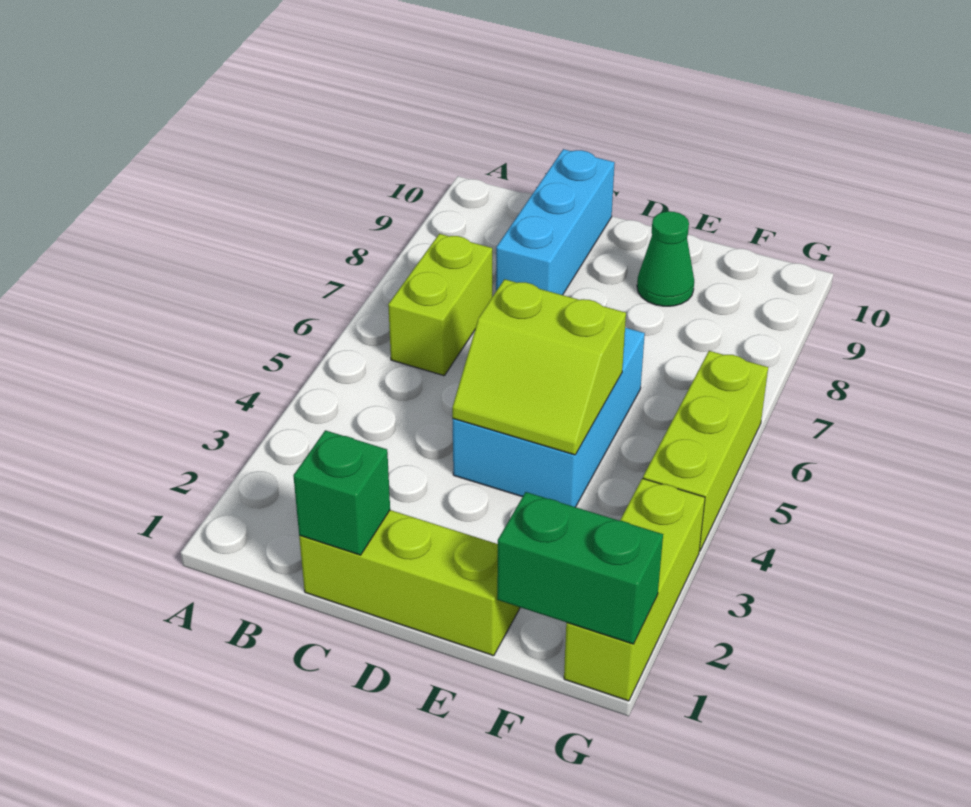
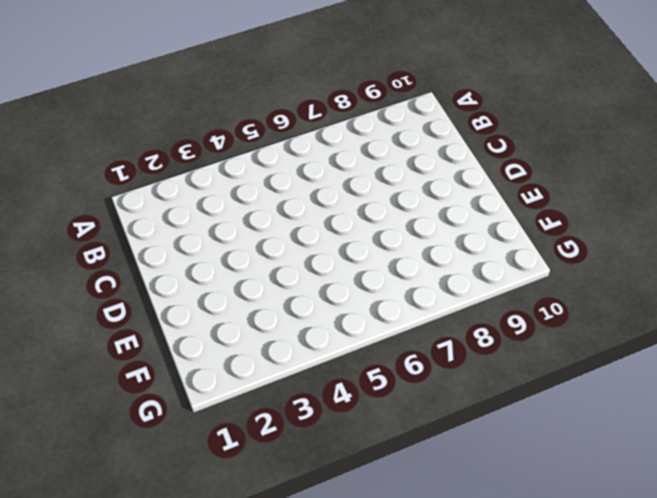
none -> lime brick B6:B7 level 1
none -> lime brick C1:E1 level 1

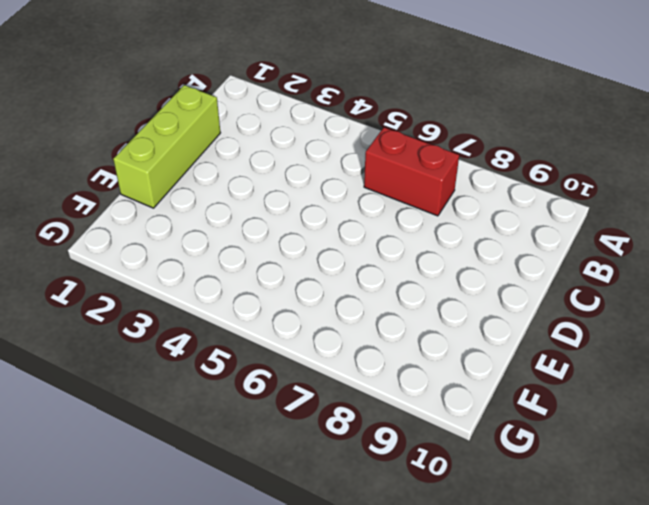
red brick B6:B7 level 1 -> lime brick B6:B7 level 1
none -> cyan brick C8:C10 level 1
none -> cyan brick D4:E6 level 1

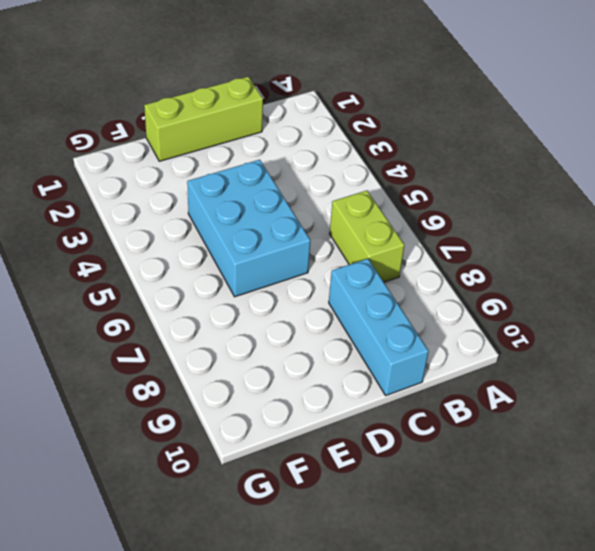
none -> green cone E9 level 1
none -> lime brick G1:G3 level 1

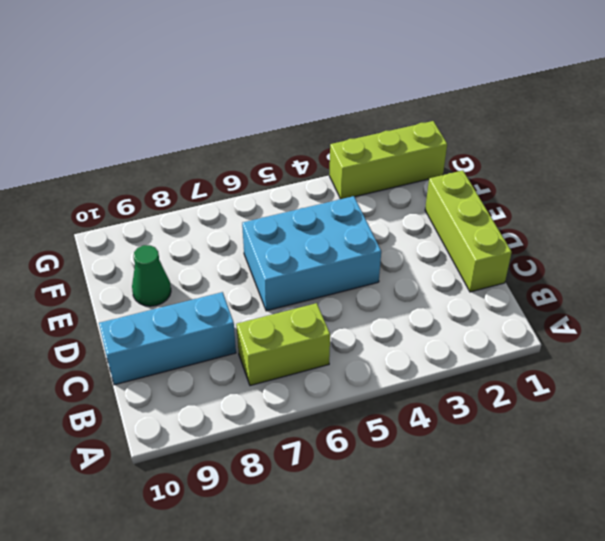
none -> lime brick G4:G6 level 1
none -> green brick C1 level 2

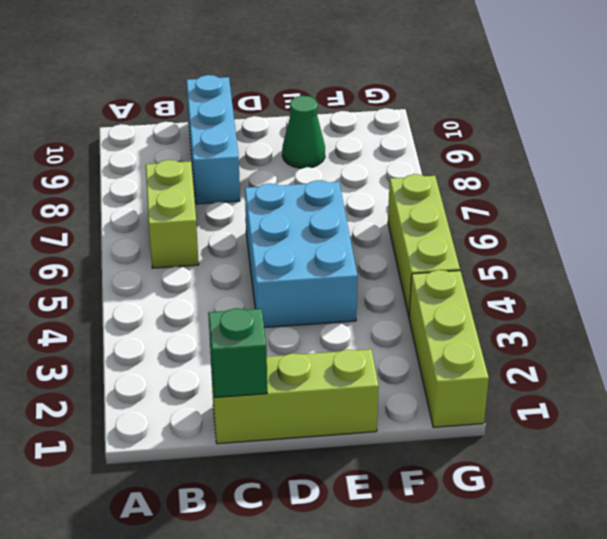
none -> lime slope D4:E5 level 2 top 5
none -> green brick F1:G1 level 2

